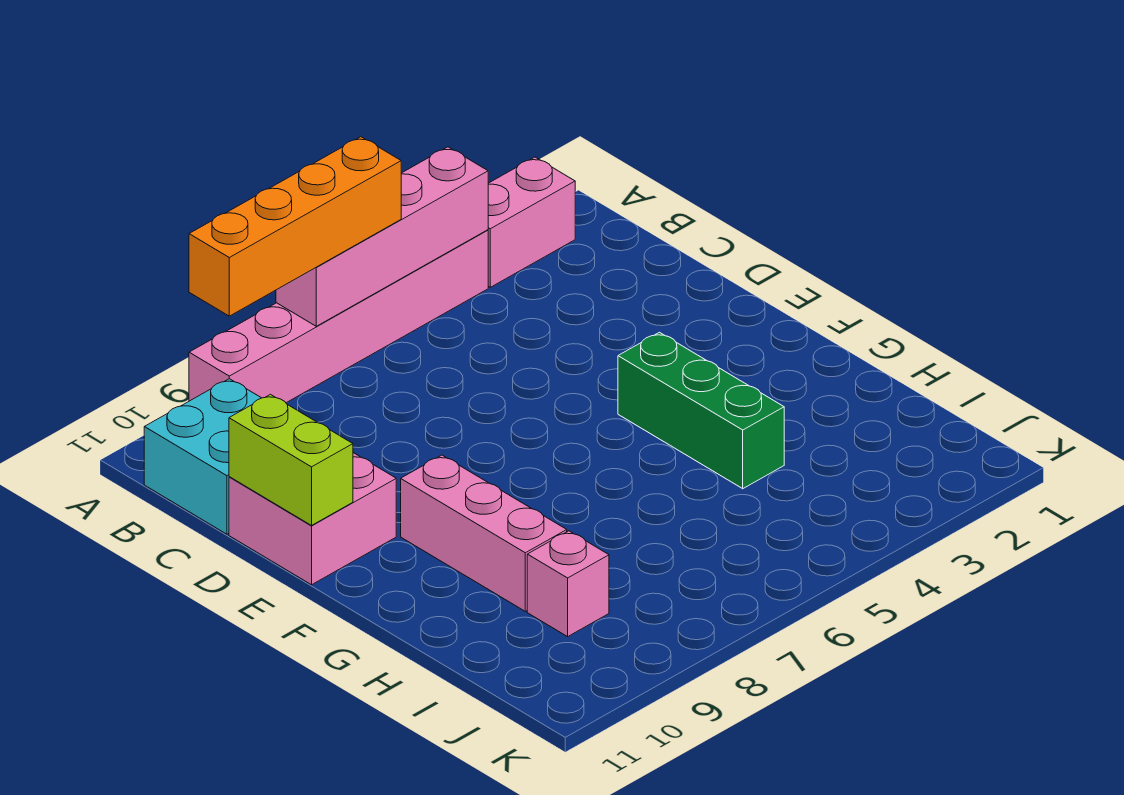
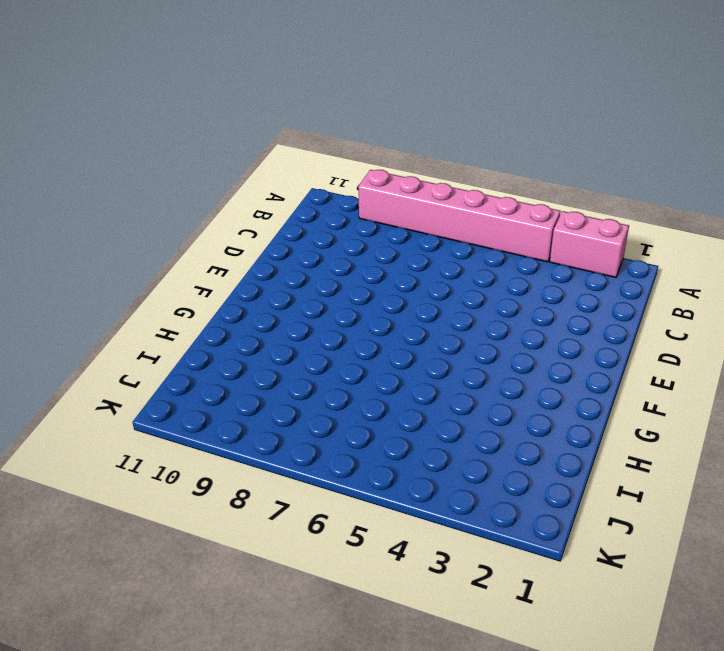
none -> cyan brick B10:C11 level 1
none -> pink brick D10:E11 level 1

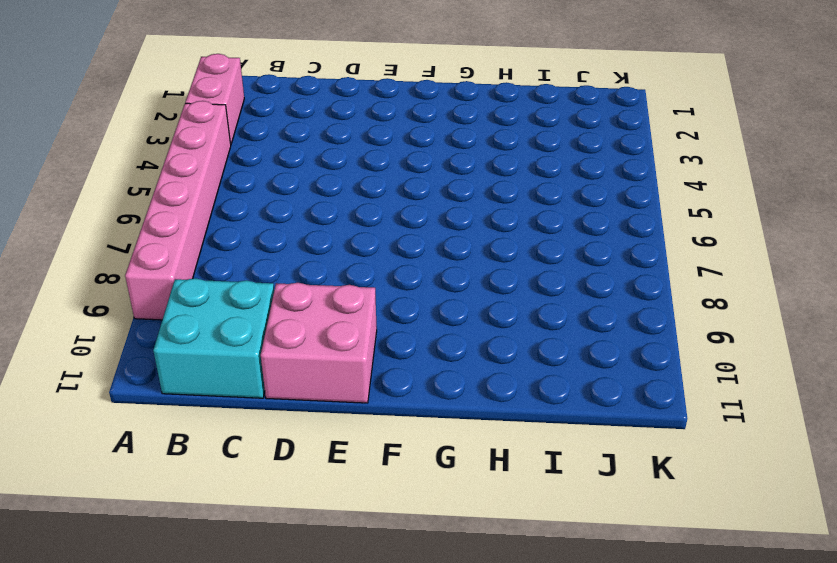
none -> green brick F4:H4 level 1
none -> pink brick F9:H9 level 1

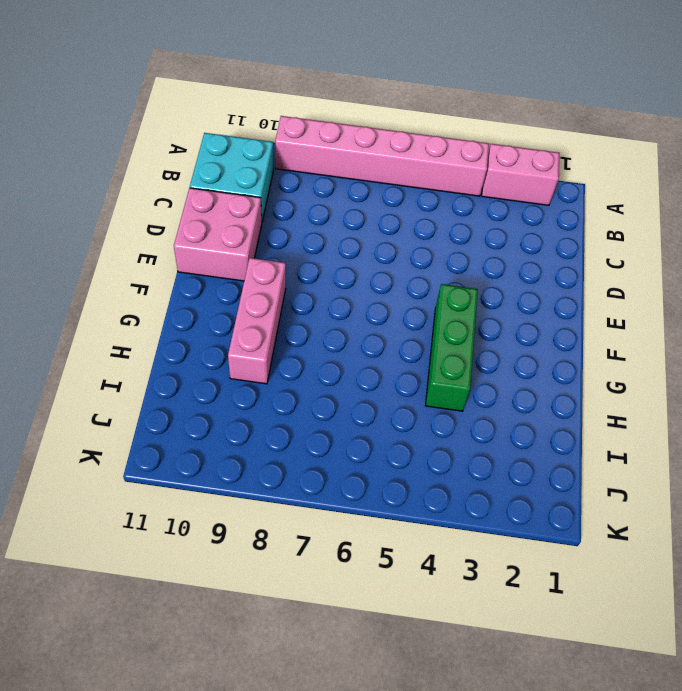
none -> pink brick I9 level 1
none -> pink brick A4:A7 level 2

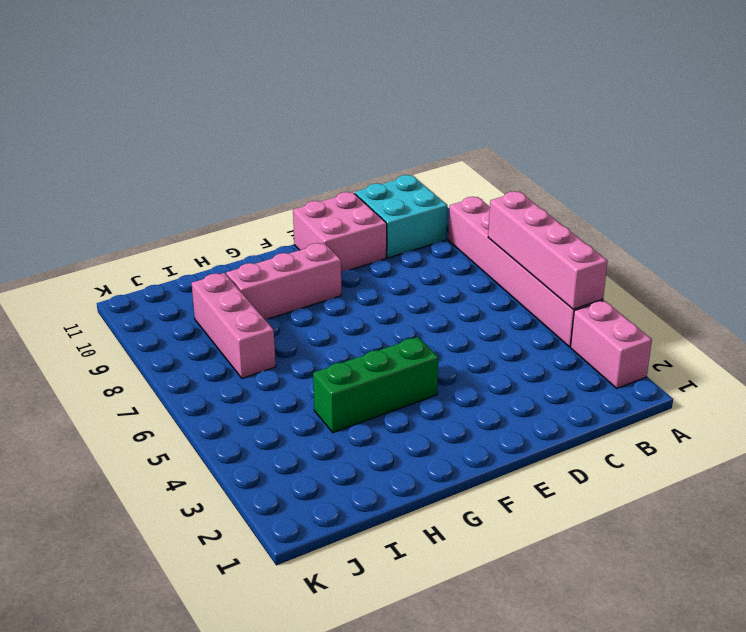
pink brick I7:I9 level 1 -> pink brick I9 level 1
none -> lime brick D11:E11 level 2
none -> orange brick A6:A9 level 3

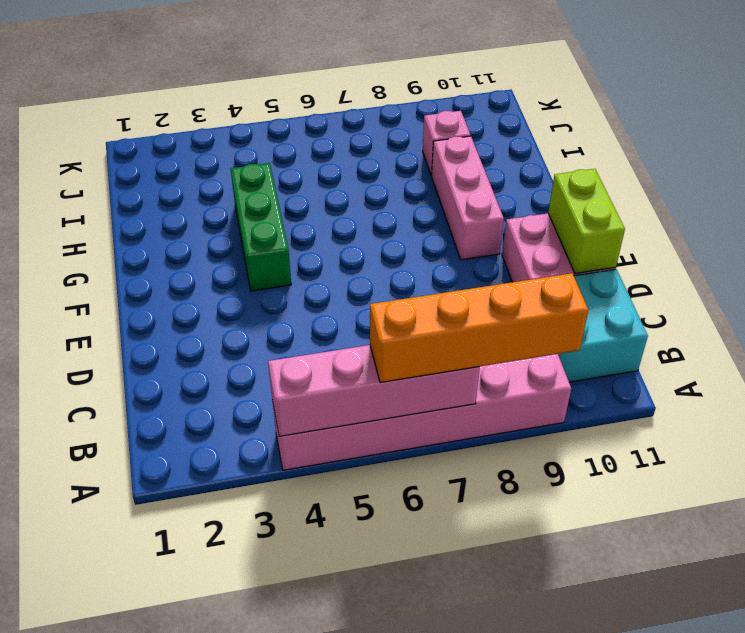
none -> pink brick A2:A3 level 1

